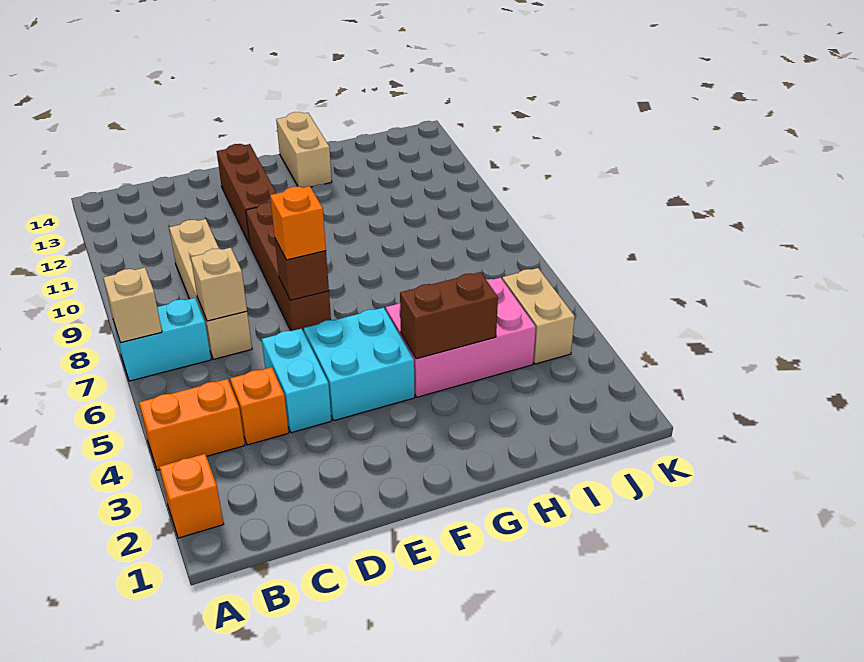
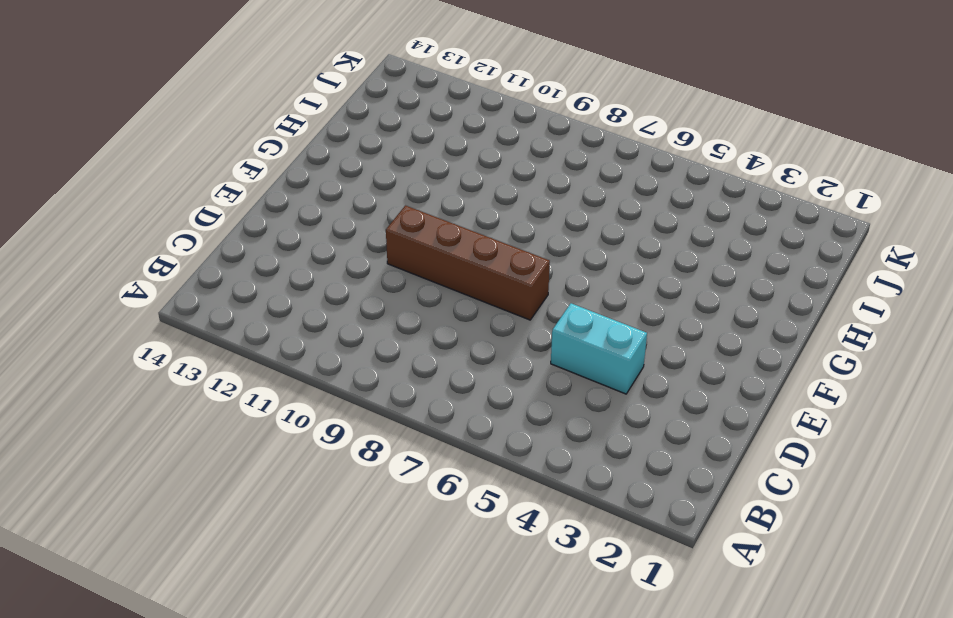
none -> orange brick A2 level 1
none -> orange brick A4:B4 level 1
none -> cyan brick A7:B7 level 1

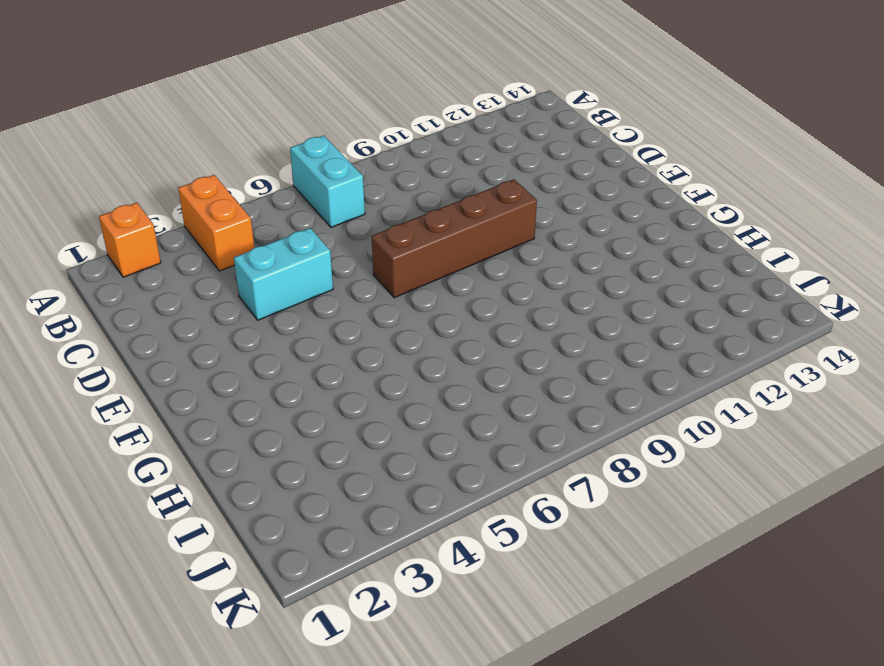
none -> orange brick C4 level 1
none -> tan brick C7:C10 level 1
none -> cyan brick E4:F5 level 1

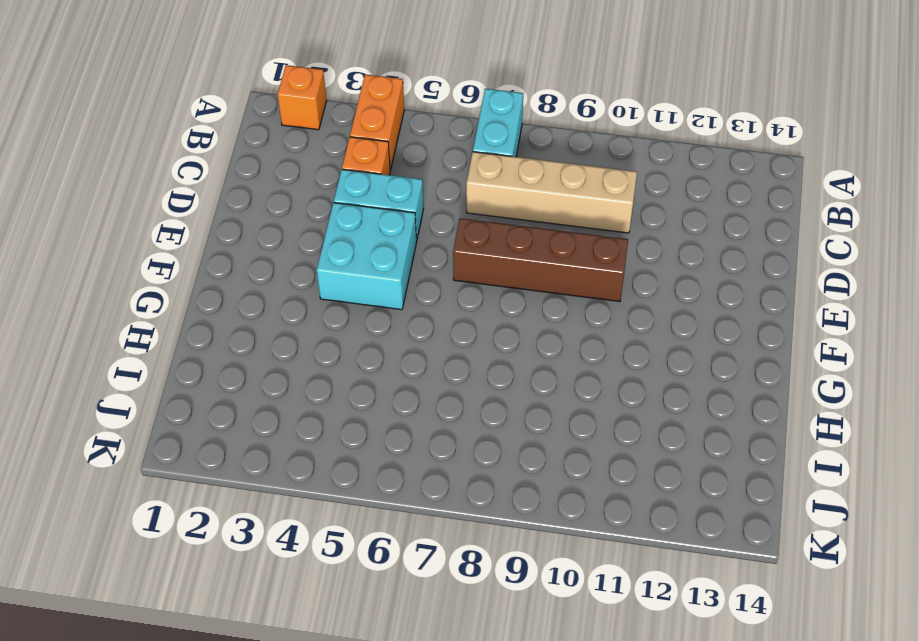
none -> brown brick E11:E13 level 1
none -> pink brick G4:I5 level 1
none -> tan brick G13:G14 level 1

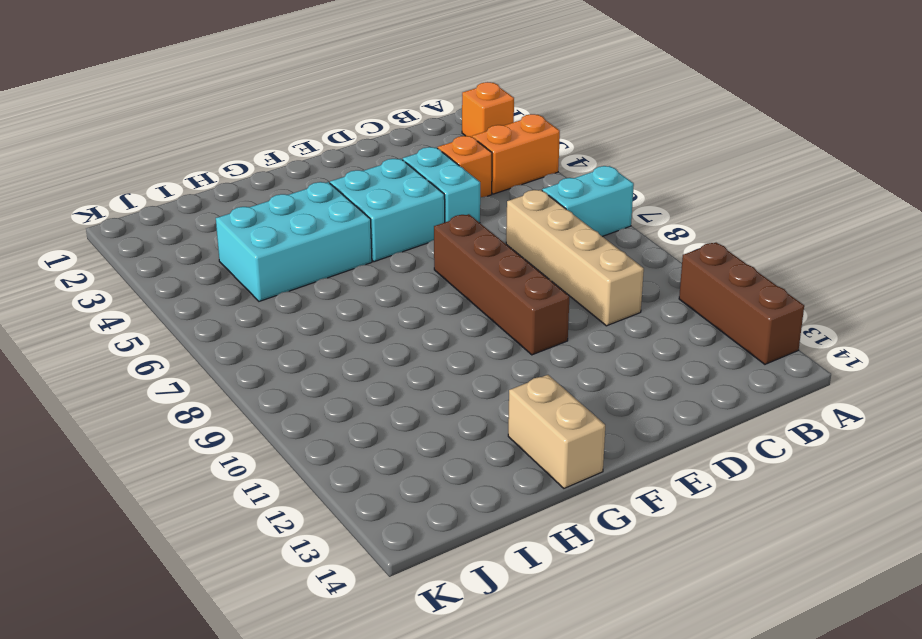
brown brick A11:A13 level 1 -> brown brick E11:E13 level 1
cyan brick G4:I5 level 1 -> pink brick G4:I5 level 1
none -> tan brick J4:J5 level 1
none -> tan brick A7 level 2
none -> tan brick C7 level 2

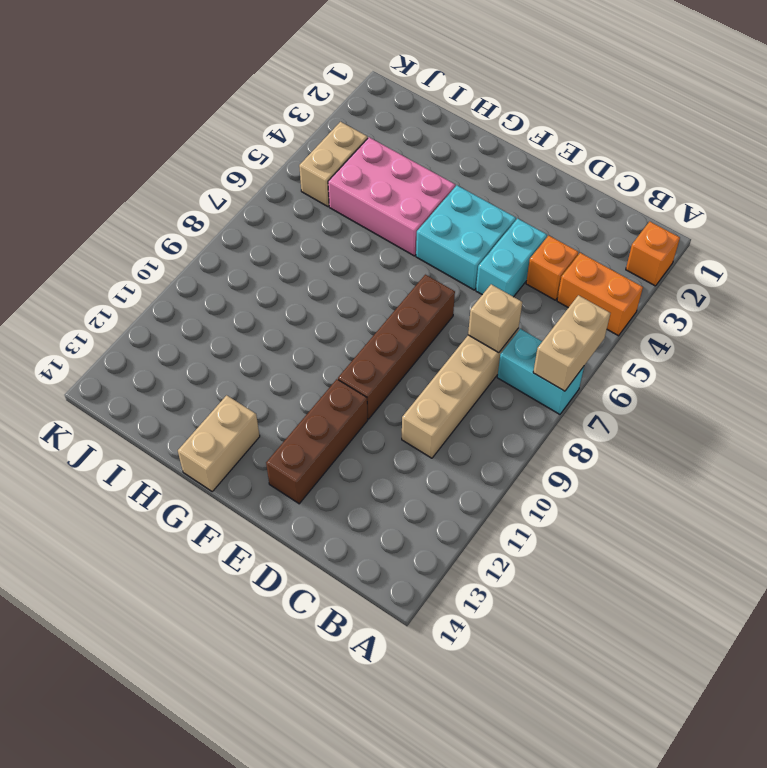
tan brick A6:A7 level 2 -> tan brick A7 level 2
none -> brown brick E7 level 2
none -> brown brick G4:H4 level 2
none -> orange brick E7 level 3

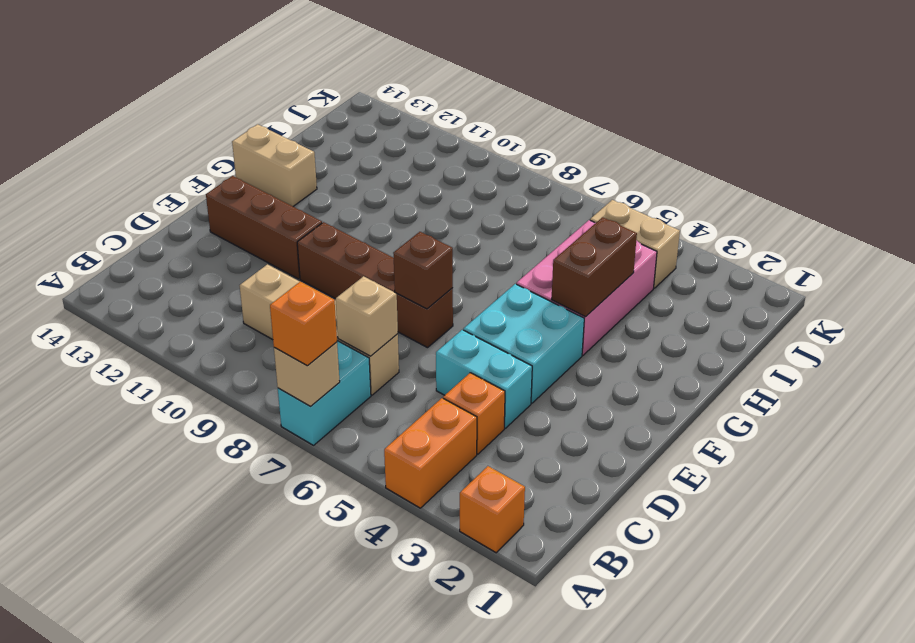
orange brick A7 level 3 -> orange brick E7 level 3

